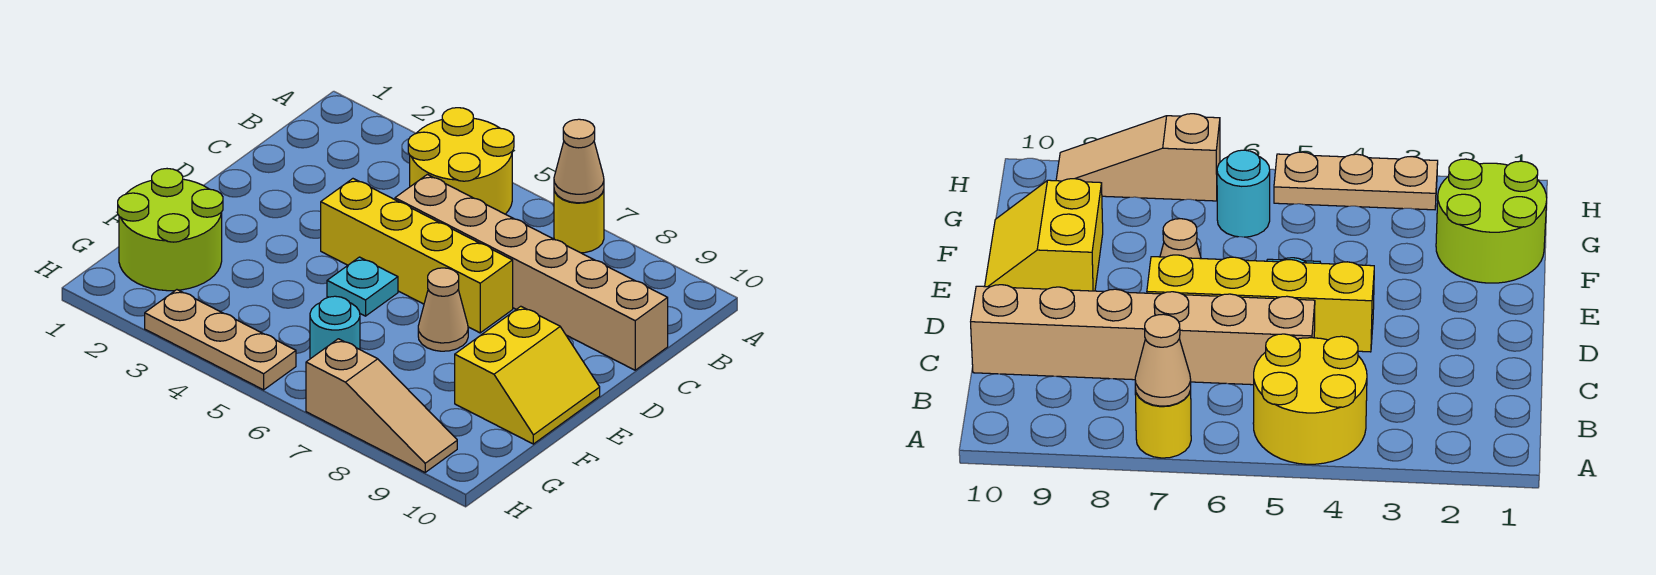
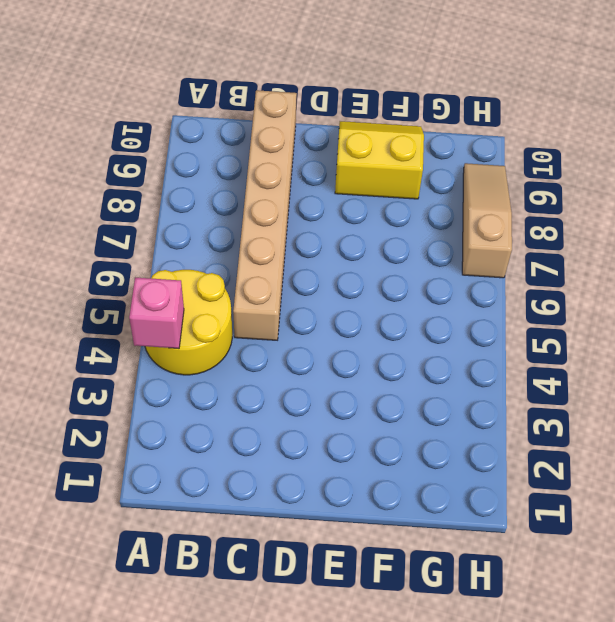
pink brick A4 level 2 -> none
none -> yellow round brick A7 level 1
none -> yellow brick D4:D7 level 1
none -> cyan plate E5 level 1

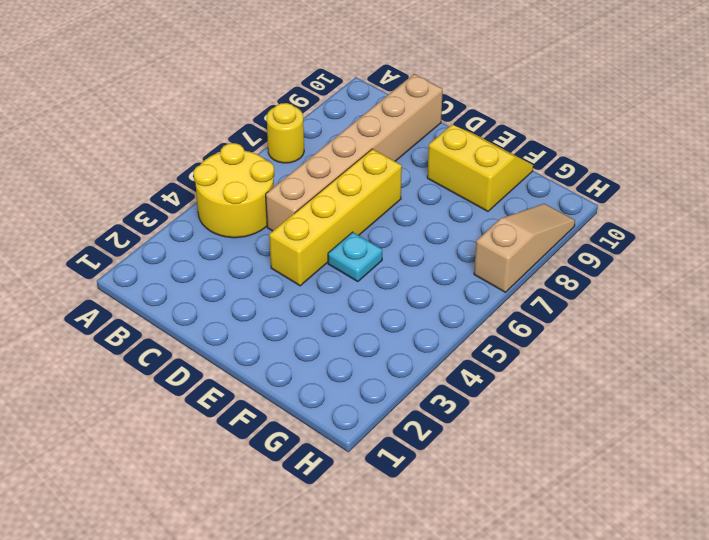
none -> tan cone E7 level 1
none -> lime round brick F1:G2 level 1
none -> cyan round brick G6 level 1

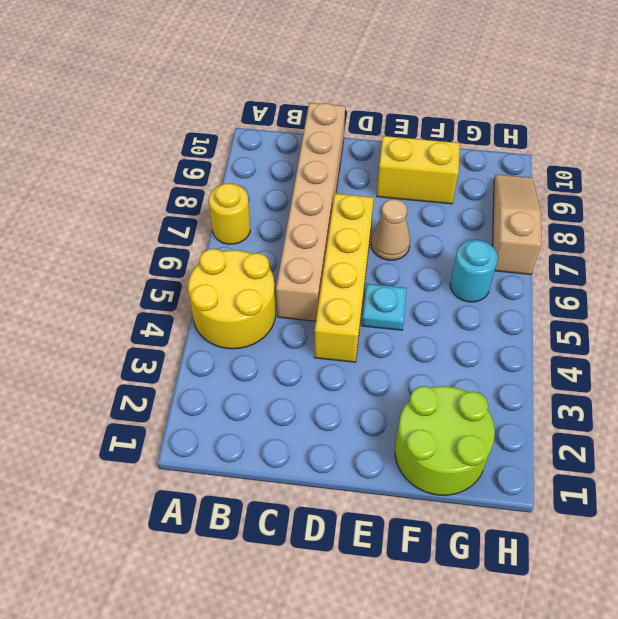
none -> tan plate H3:H5 level 1
none -> tan cone A7 level 2

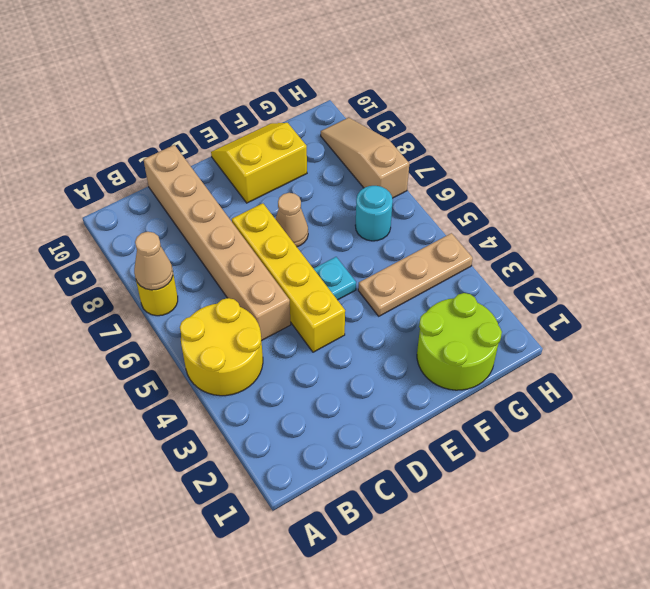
tan plate F4:H4 level 1 -> tan plate H3:H5 level 1

